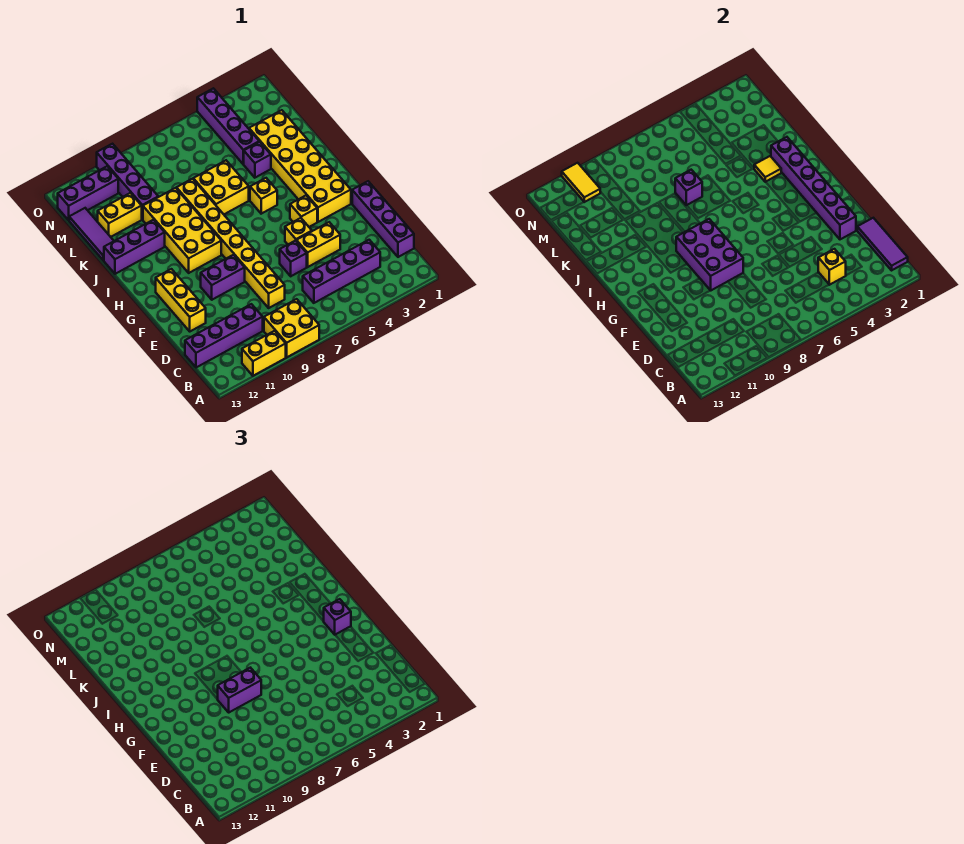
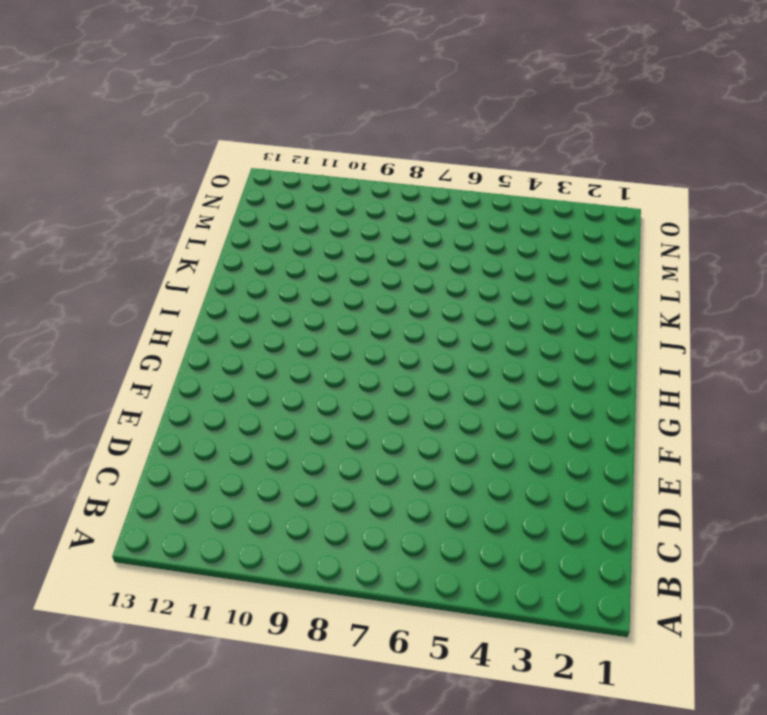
none -> yellow brick A8:B9 level 1
none -> yellow brick A10:A11 level 1
none -> purple brick C1:F1 level 1
none -> purple brick C3:C6 level 1

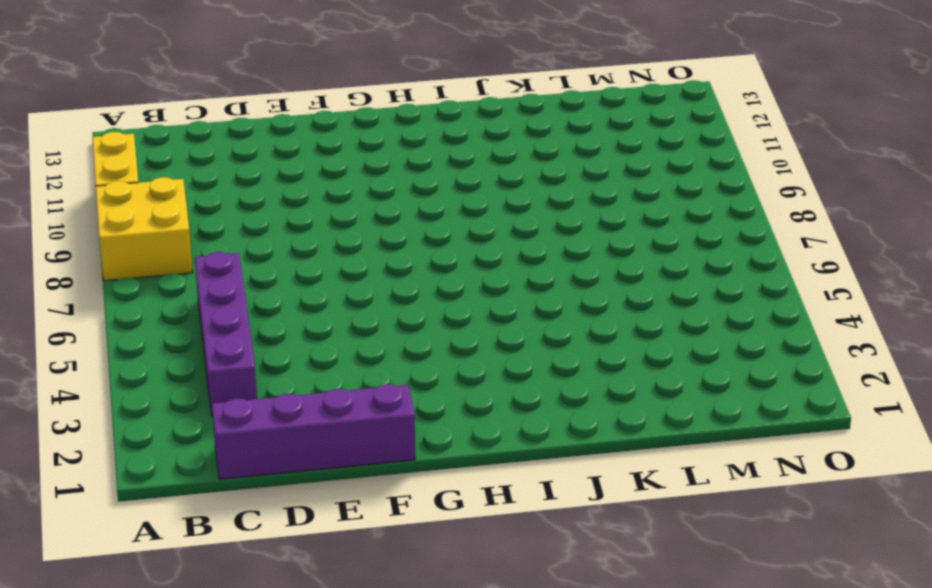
none -> purple brick C10:C13 level 1
none -> yellow brick D8:K8 level 1
none -> yellow brick E4:E5 level 1
none -> purple brick E6 level 1

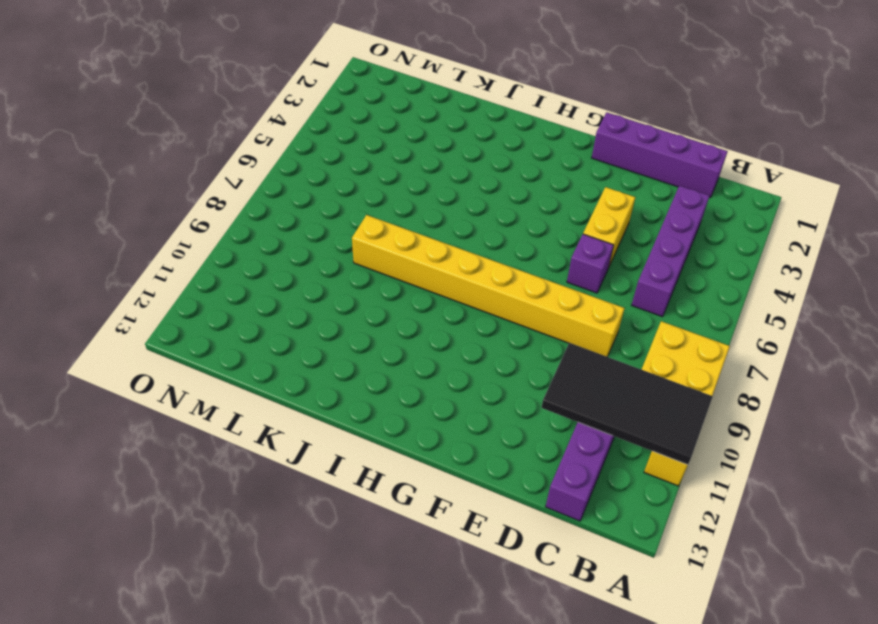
black tile A10:D11 level 2 -> none
none -> yellow brick E12:G12 level 1
none -> yellow brick F5 level 1
none -> purple brick F9:F10 level 1
none -> yellow brick G2:L3 level 1

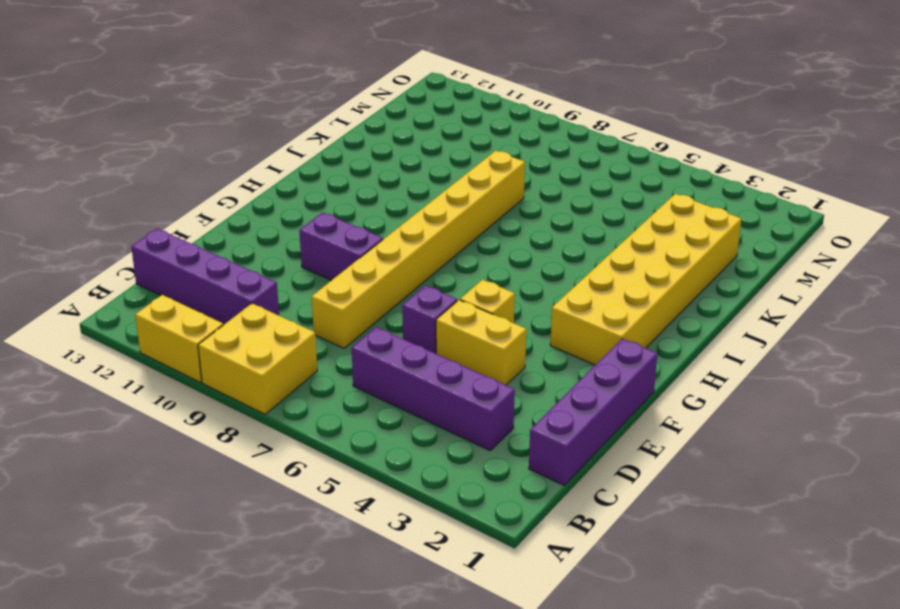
none -> yellow brick E12:G12 level 1
none -> yellow brick G4 level 1
none -> yellow brick H9:K10 level 1
none -> yellow brick I5 level 1

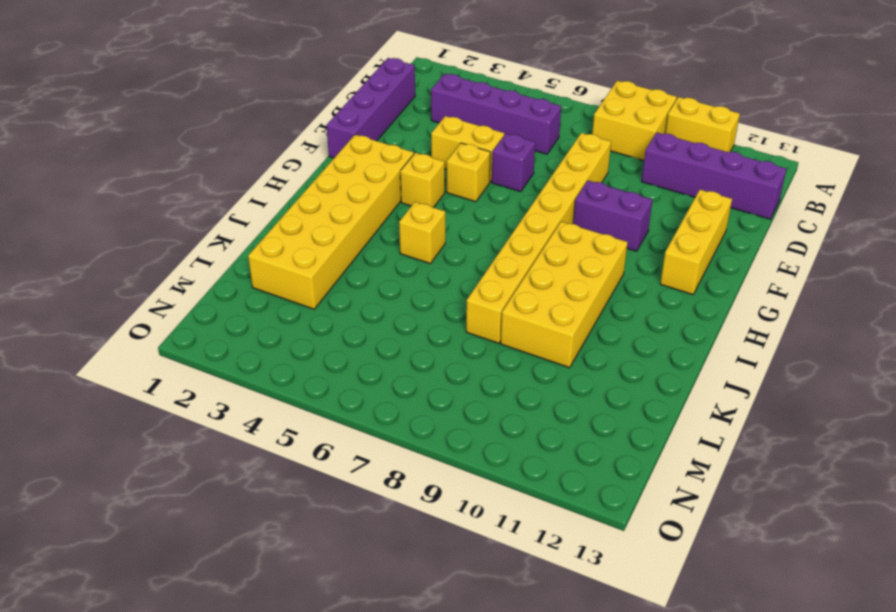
none -> yellow brick J6:K7 level 1
none -> purple brick J11:J13 level 1
none -> purple brick K4 level 1
none -> purple tile K13:M13 level 1

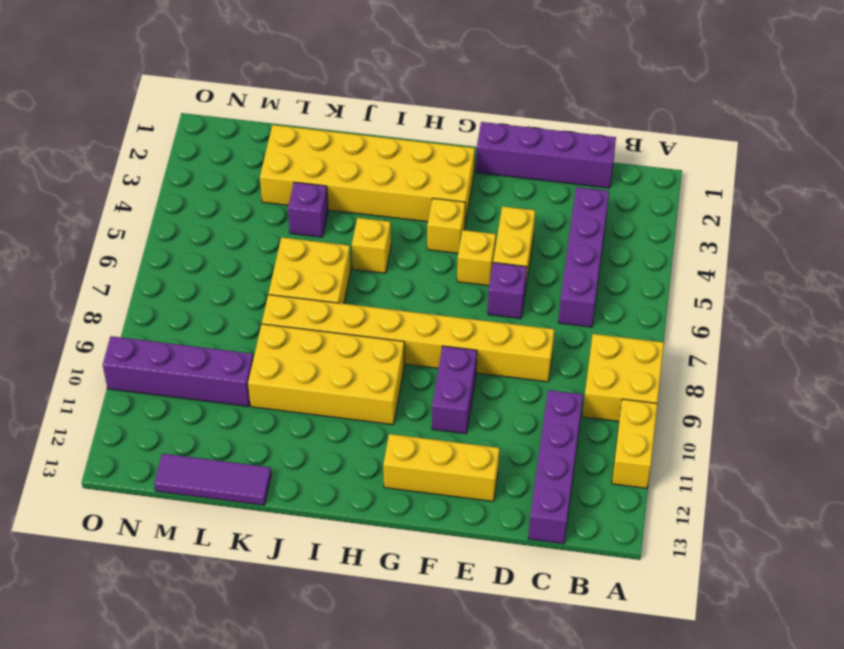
none -> purple brick J11:J13 level 1
none -> purple brick L4:O4 level 1
none -> yellow brick L11:L12 level 1
none -> purple brick N11:N13 level 1

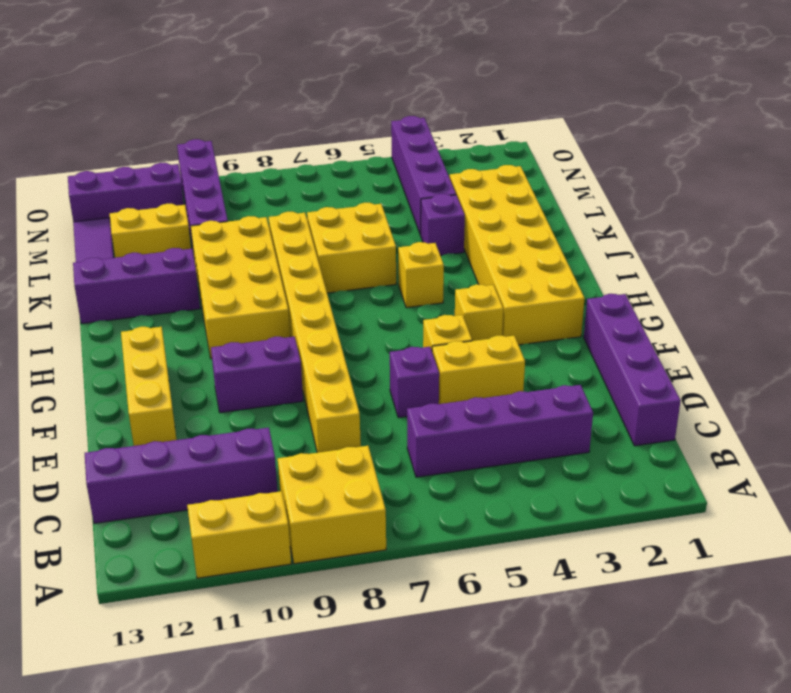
none -> purple tile B1:D1 level 2
none -> yellow brick C4 level 2
none -> purple brick E2:J2 level 2
none -> purple brick F8:H9 level 2

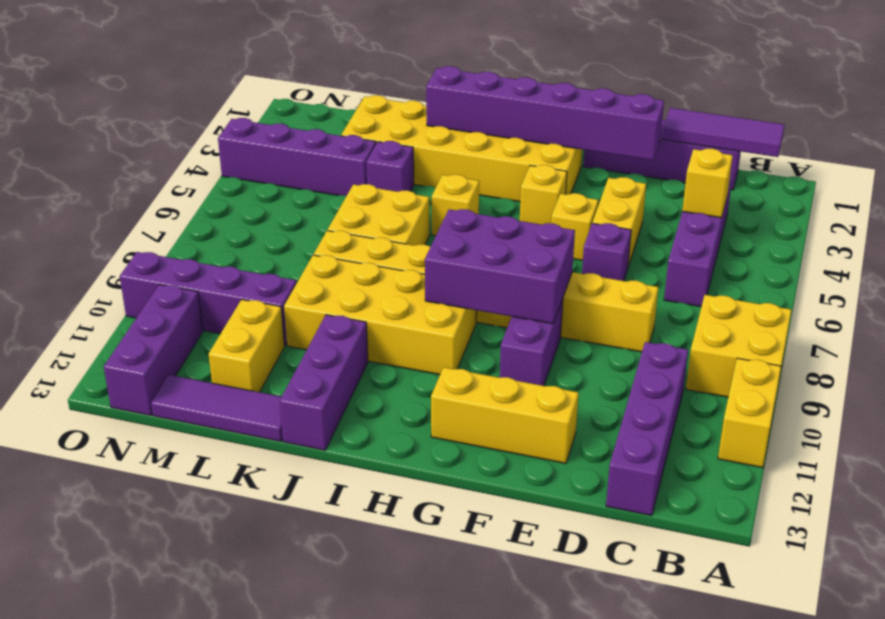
none -> yellow tile J3 level 2
none -> purple brick K7 level 2
none -> yellow tile N11:O11 level 2
none -> purple brick F8:F9 level 3

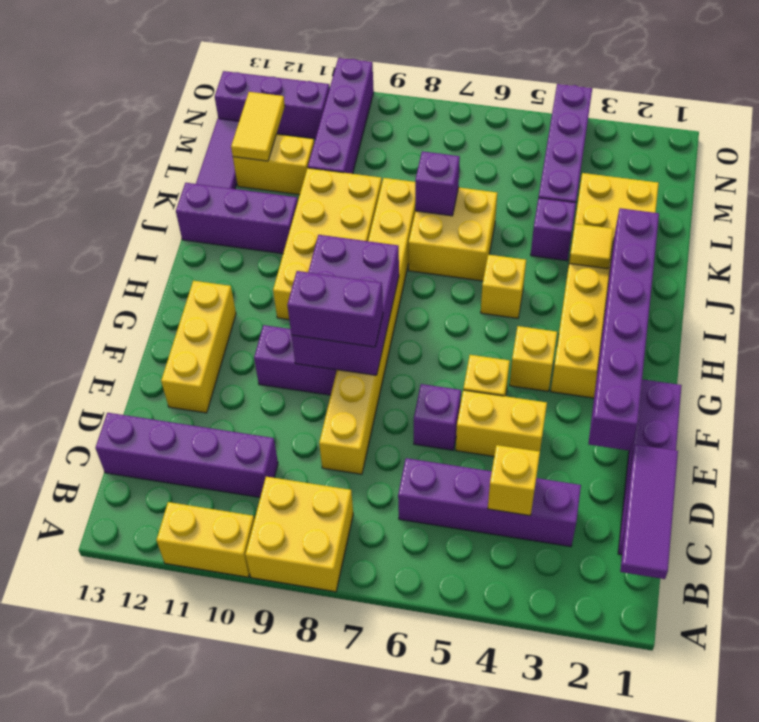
yellow tile L12:M12 level 2 -> yellow tile N11:O11 level 2
none -> purple brick G2 level 3

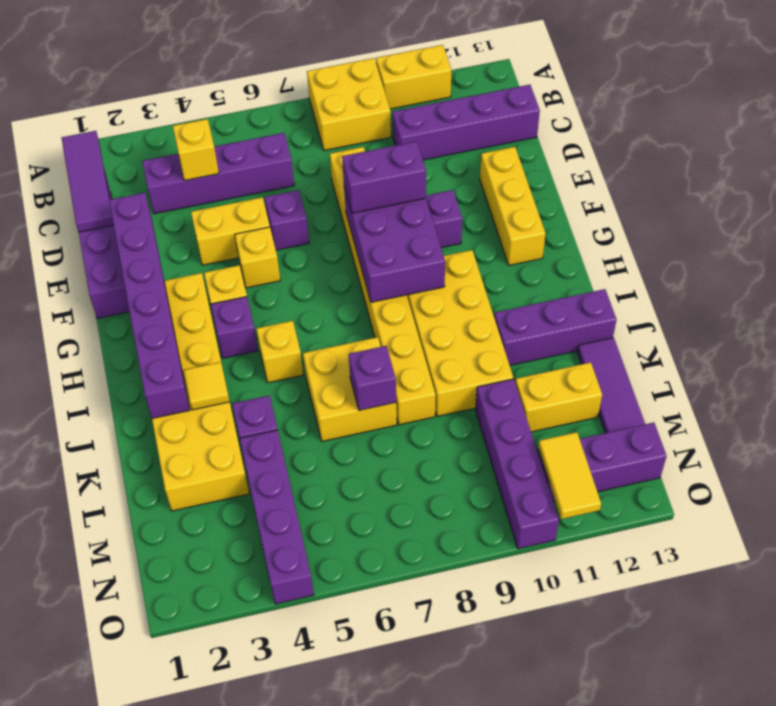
purple brick H4 level 1 -> purple brick G2 level 3

